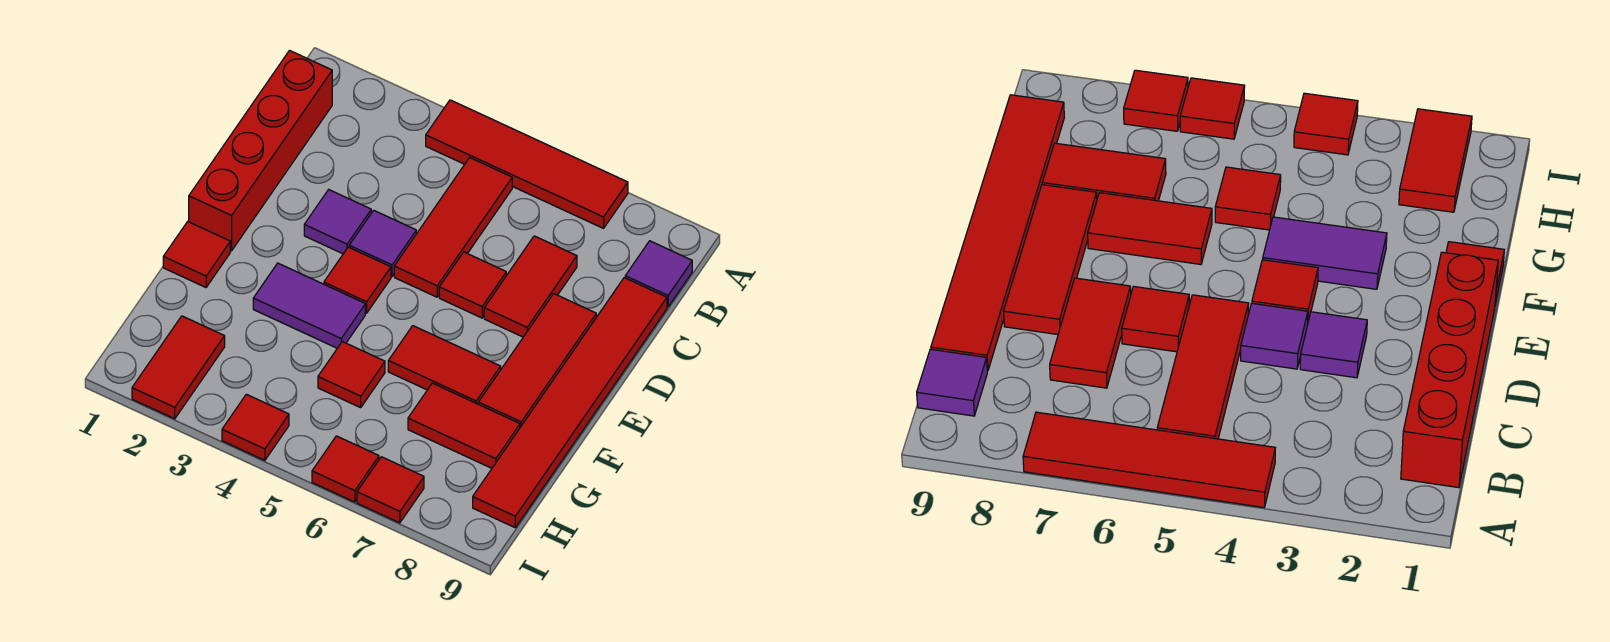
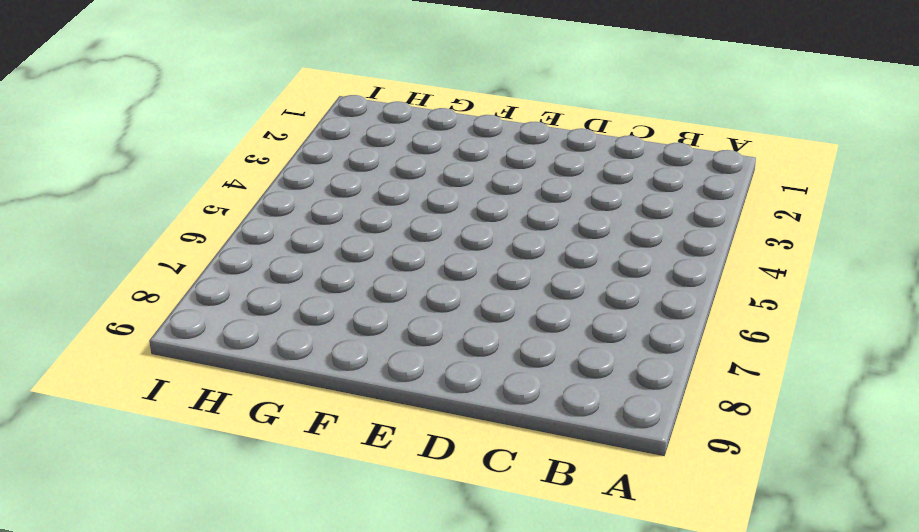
none -> red tile A4:A7 level 1
none -> red brick B1:E1 level 1
none -> red tile B5:D5 level 1

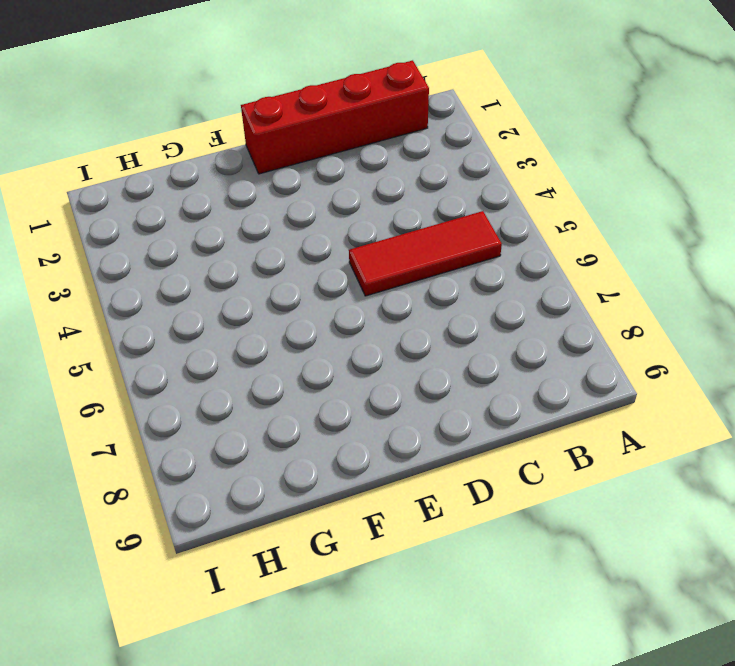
none -> red tile A4:A7 level 1
none -> purple tile B9 level 1
none -> red tile C7:D7 level 1

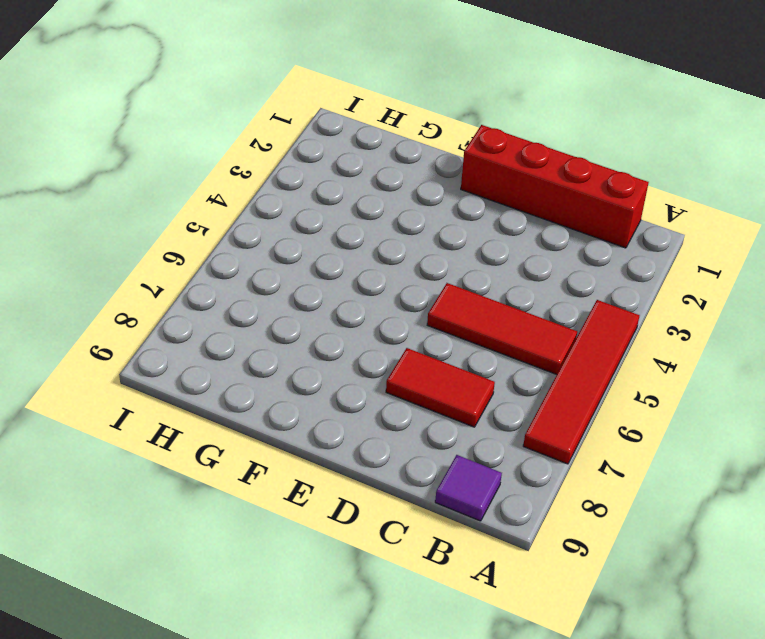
none -> red tile C9:H9 level 1
none -> purple tile D3 level 1
none -> purple tile D4 level 1

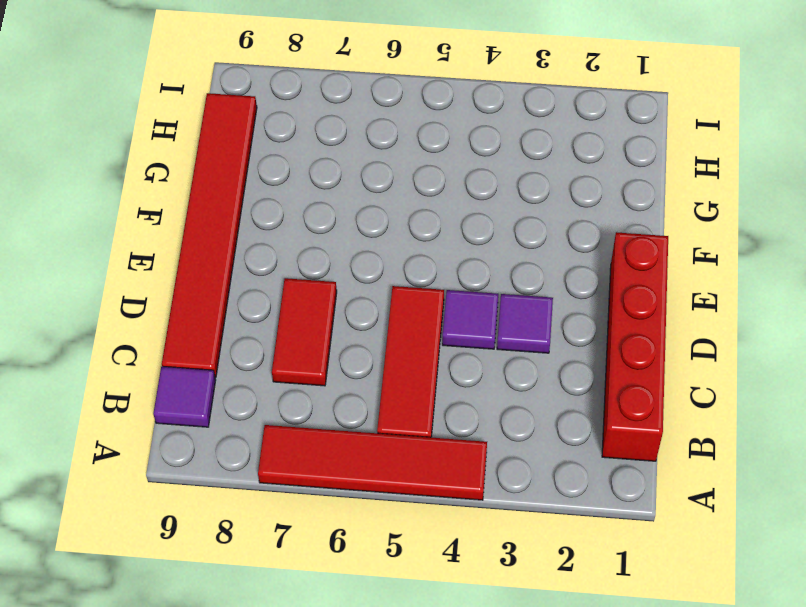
none -> red tile D6 level 1
none -> red tile D8:F8 level 1
none -> red tile E4 level 1

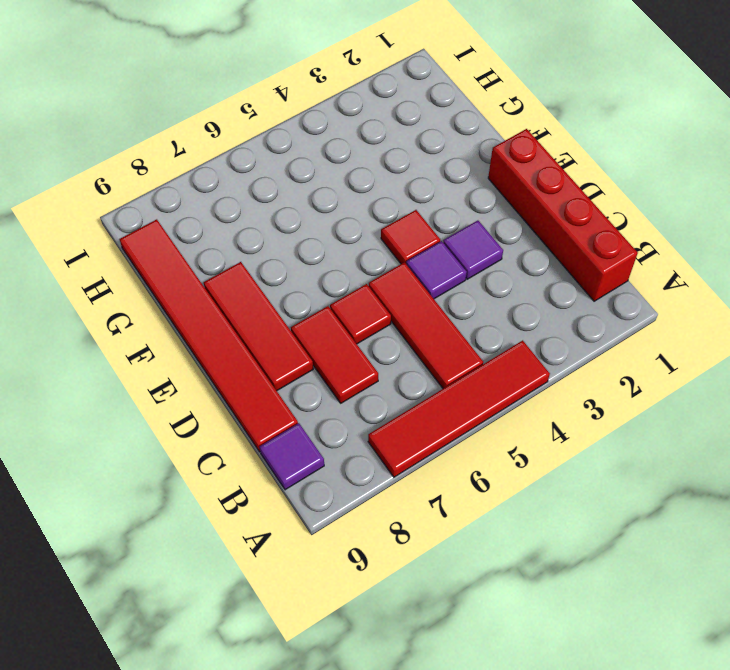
none -> red tile F1 level 1
none -> purple tile F3:F4 level 1
none -> red tile F6:F7 level 1

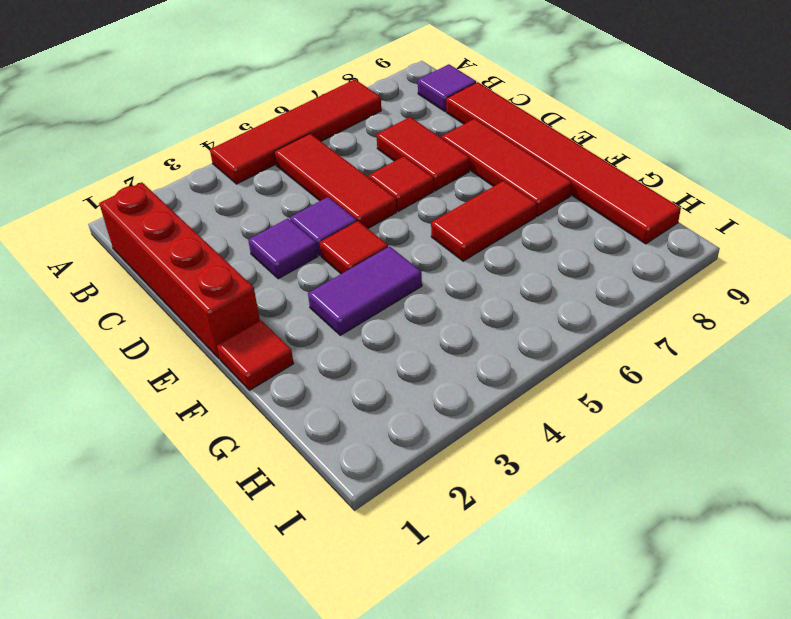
none -> red tile G5 level 1
none -> red tile G7:G8 level 1
none -> red tile H2:I2 level 1

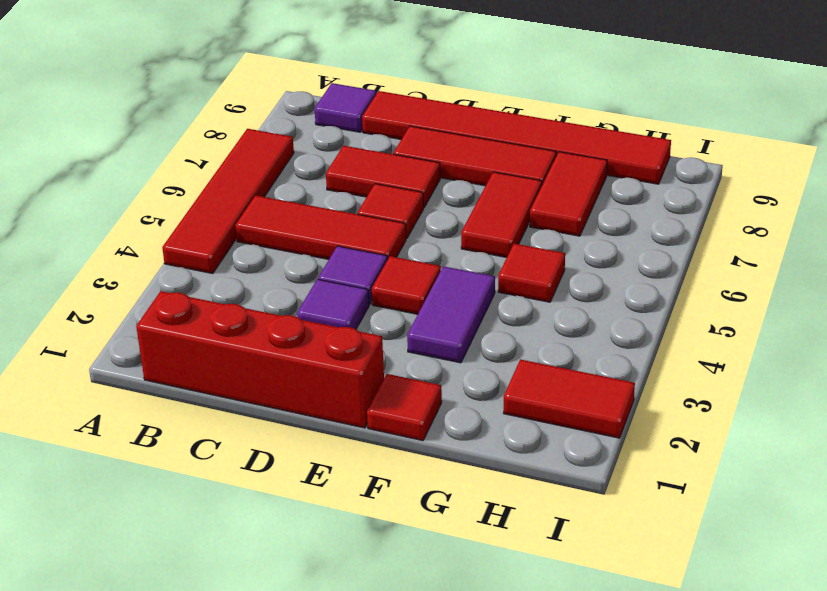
none -> red tile I4 level 1
none -> red tile I6 level 1
none -> red tile I7 level 1

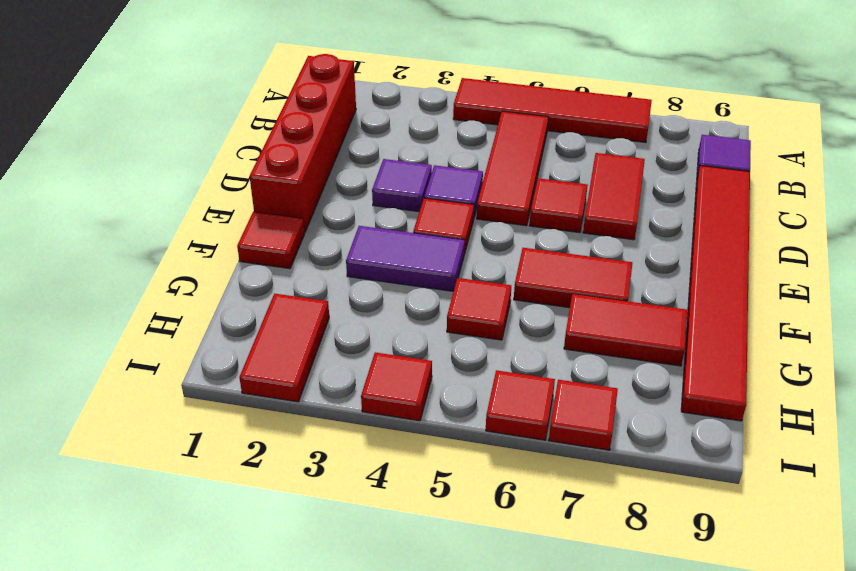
none -> red tile D8:F8 level 1

